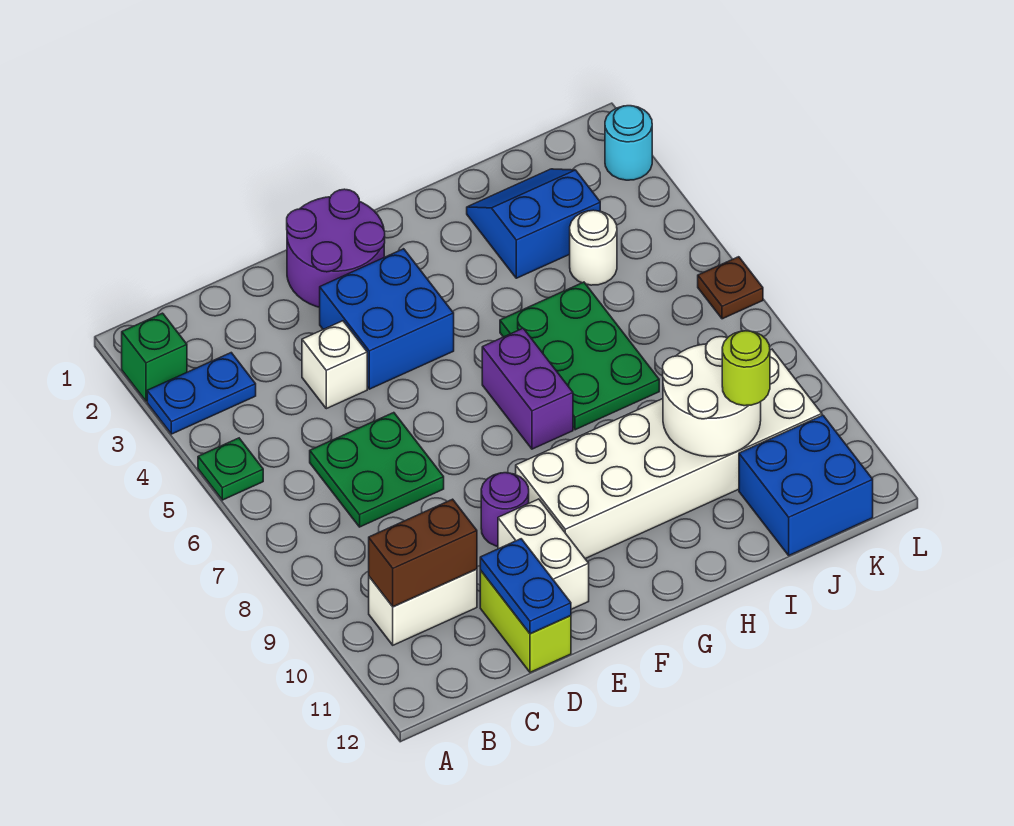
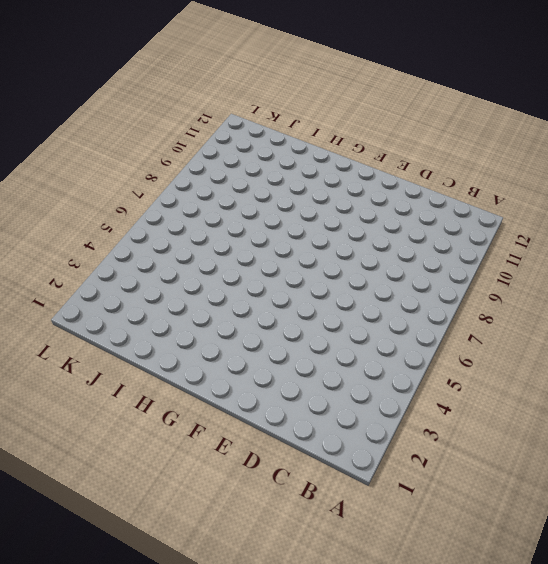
none -> green brick A2 level 1
none -> blue plate A3:B3 level 1
none -> green plate A5 level 1

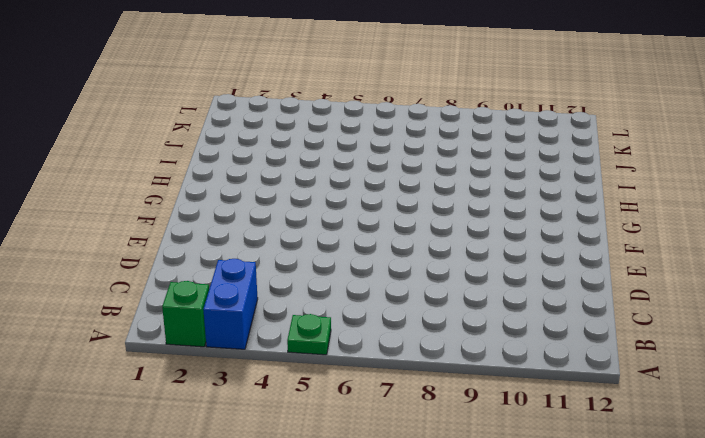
blue brick A3:B3 level 1 -> blue plate A3:B3 level 1
none -> white brick B10:C10 level 1
none -> green plate C6:D7 level 1
none -> white brick D4 level 1

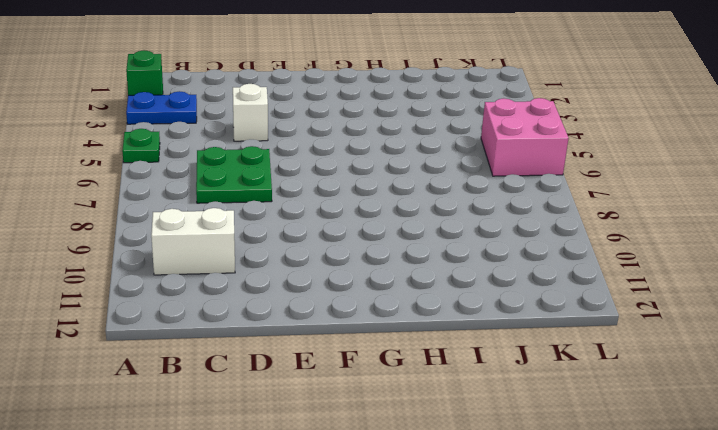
pink brick K5:L6 level 1 -> brown plate L6 level 1
none -> lime brick D11:D12 level 1
none -> purple round brick E1:F2 level 1
none -> blue brick E3:F4 level 1

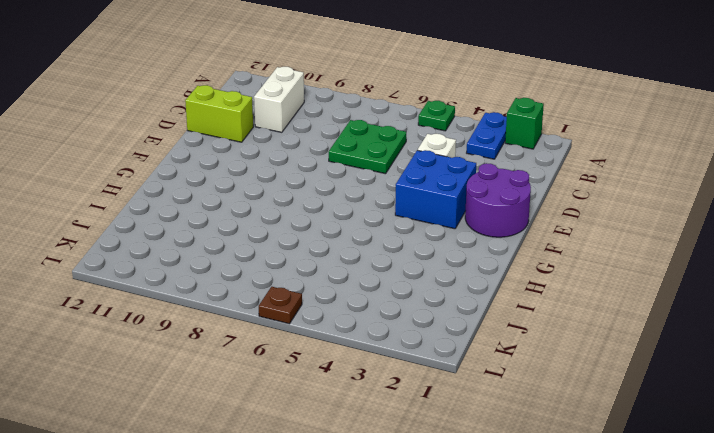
none -> purple round brick E9 level 1
none -> white brick E10:E11 level 1
none -> white brick F9:K10 level 1

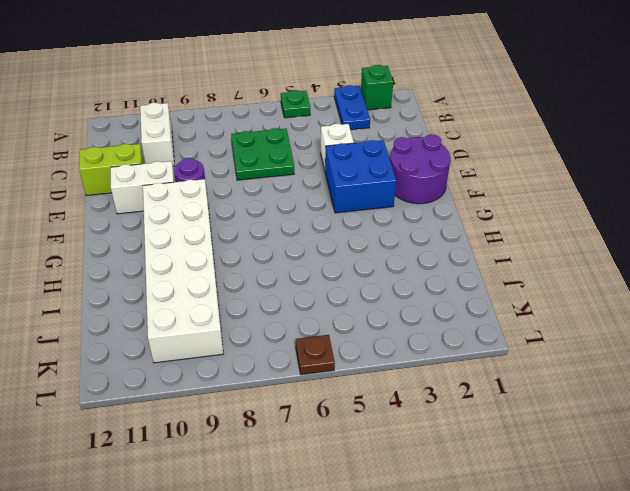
none -> purple brick G6:G7 level 1
none -> green plate H5:I7 level 1
none -> blue slope I2:J3 level 1 top 3

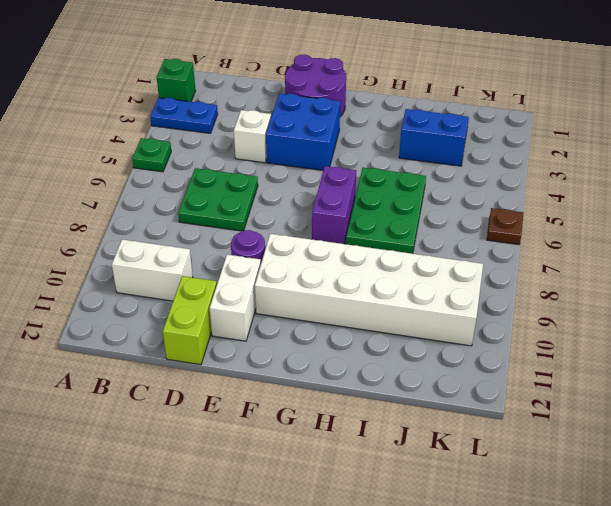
none -> white round brick J4 level 1
none -> blue brick J11:K12 level 1
none -> cyan round brick L2 level 1

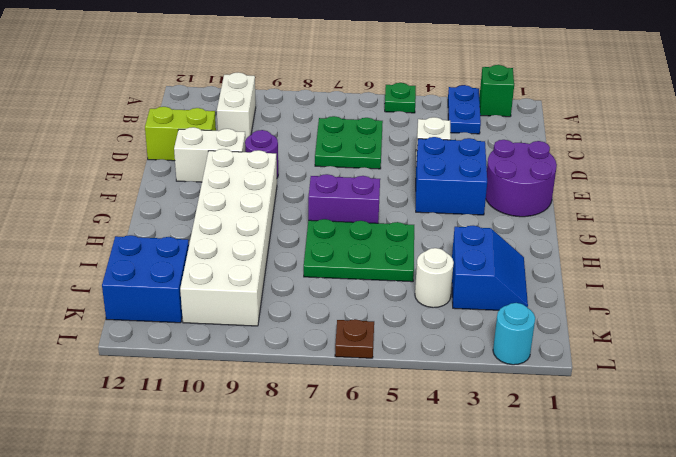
none -> brown brick B10:C10 level 2
none -> blue plate D11:D12 level 2
none -> white round brick I9:J10 level 2

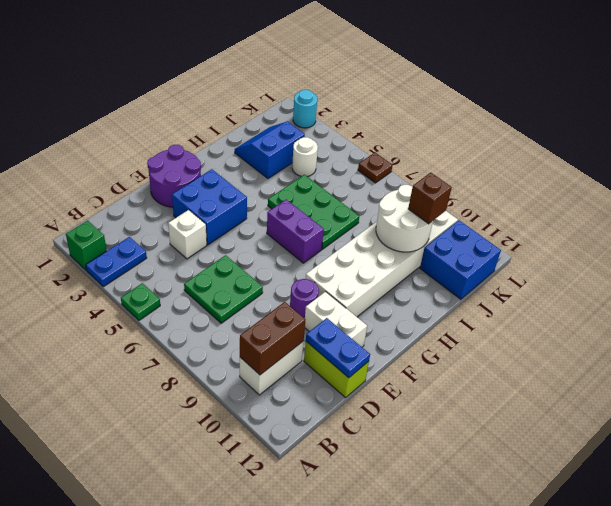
brown brick J10 level 3 -> lime round brick J10 level 3

